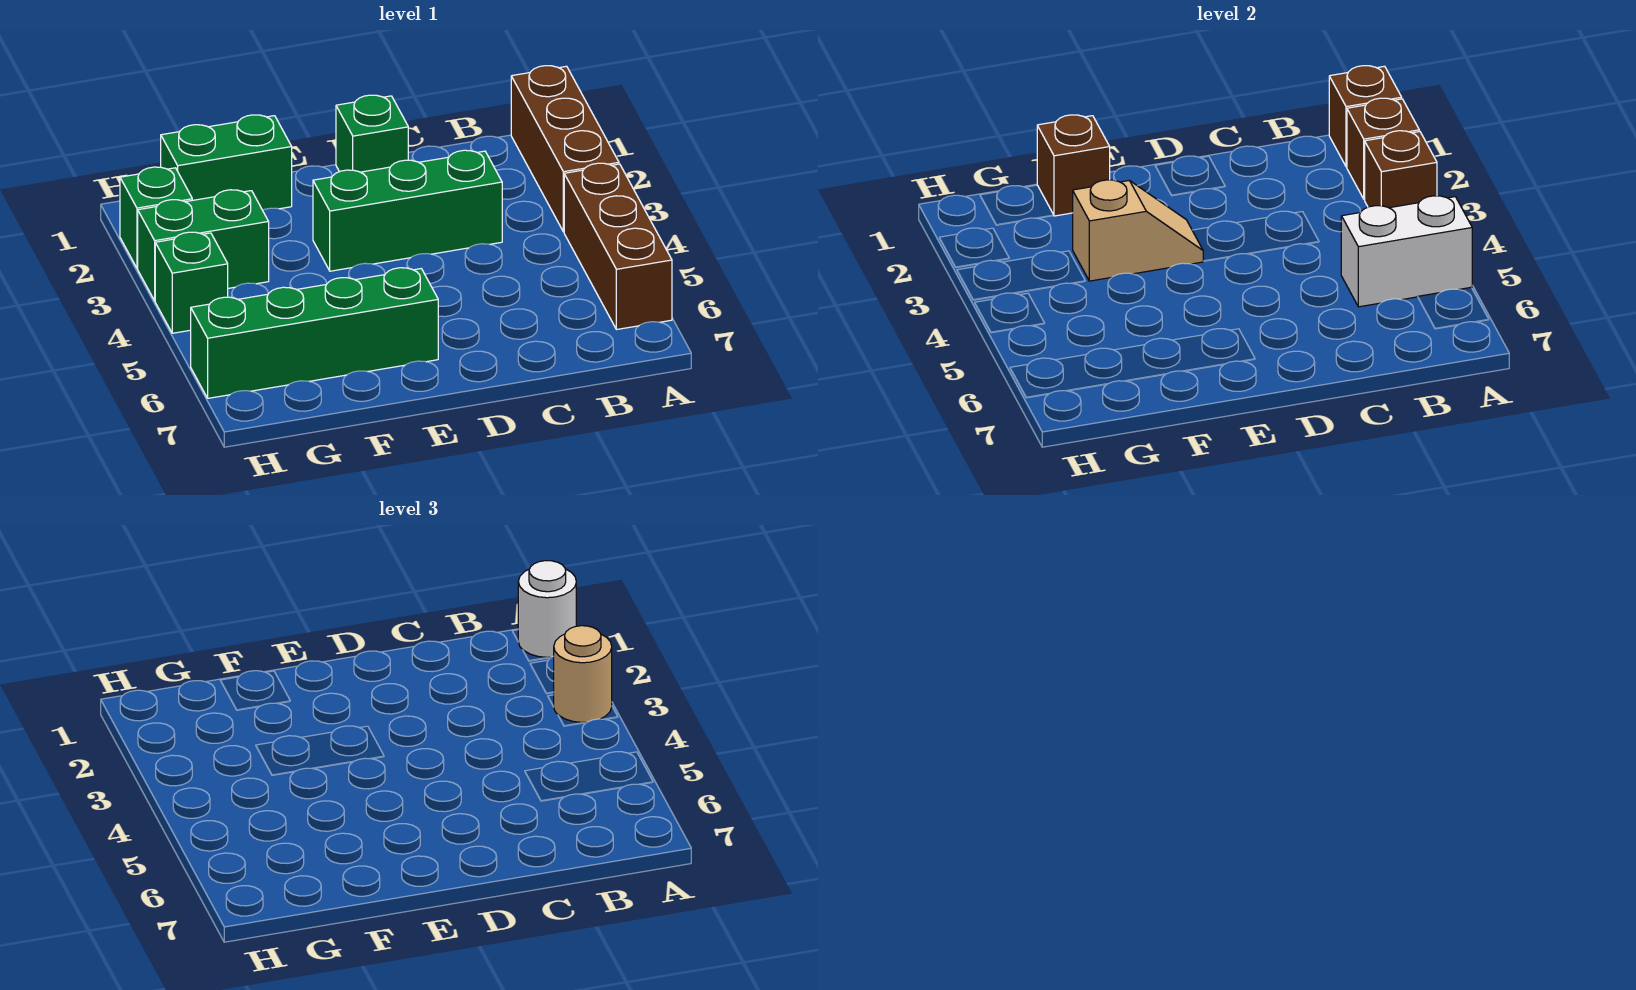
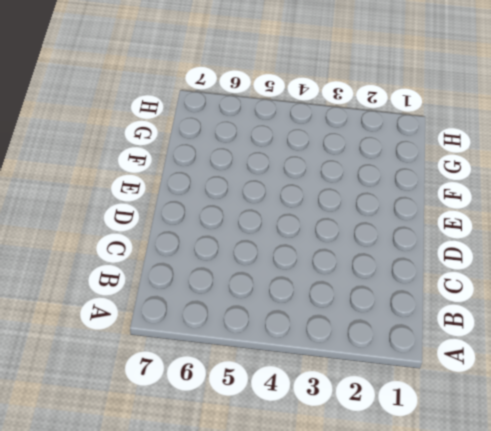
none -> brown brick A1:A3 level 1
none -> brown brick A4:A6 level 1
none -> green brick C3:E3 level 1

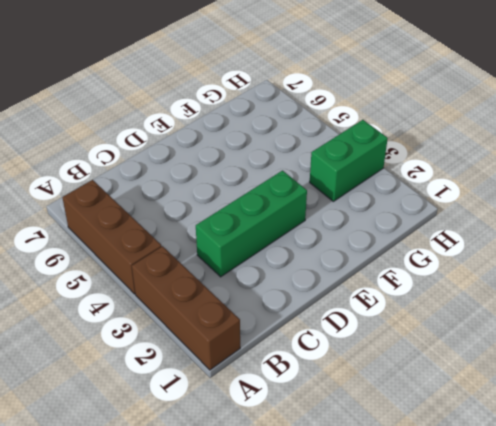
none -> green brick D1 level 1
none -> green brick E6:H6 level 1
none -> green brick F1:G1 level 1

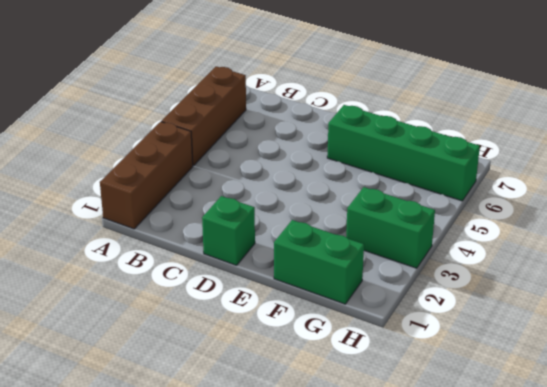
none -> green brick C3:E3 level 1
none -> green brick H2 level 1
none -> green brick H4 level 1

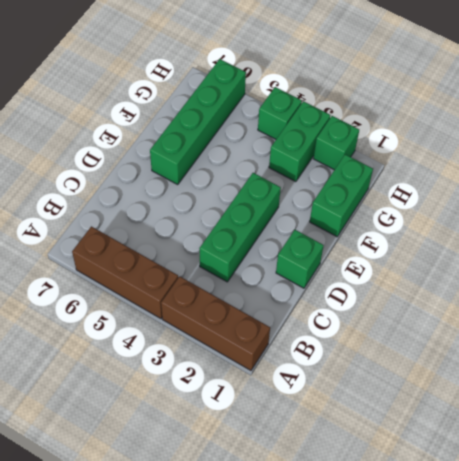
none -> brown brick A1 level 2
none -> brown brick A2 level 2
none -> brown brick A3 level 2

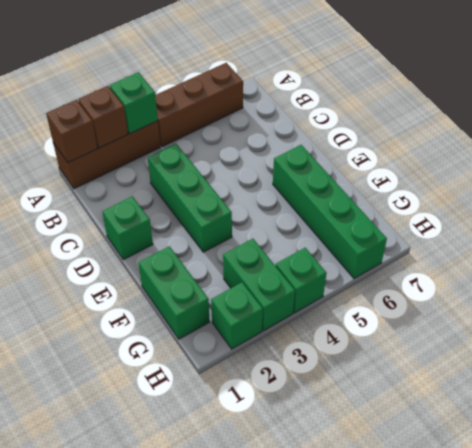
green brick A3 level 2 -> brown brick A3 level 2
none -> white brick A5:B5 level 2
none -> tan slope E3:F3 level 2 top F
none -> brown brick F1 level 2

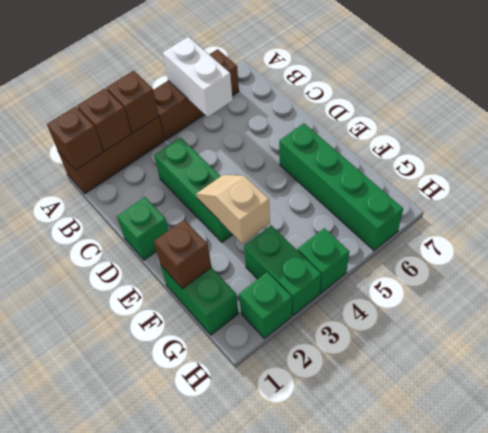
none -> white round brick A1 level 3
none -> tan round brick A3 level 3

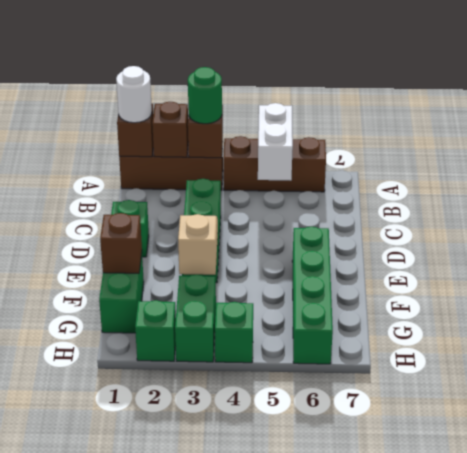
green round brick A3 level 3 -> tan round brick A3 level 3

